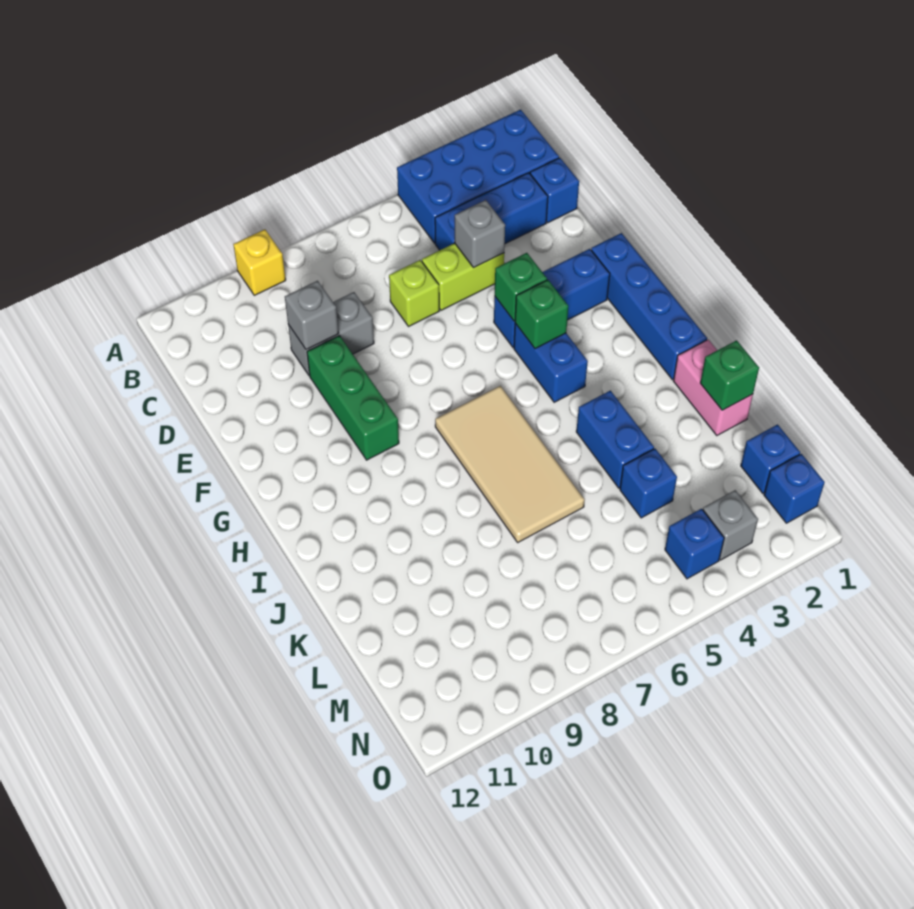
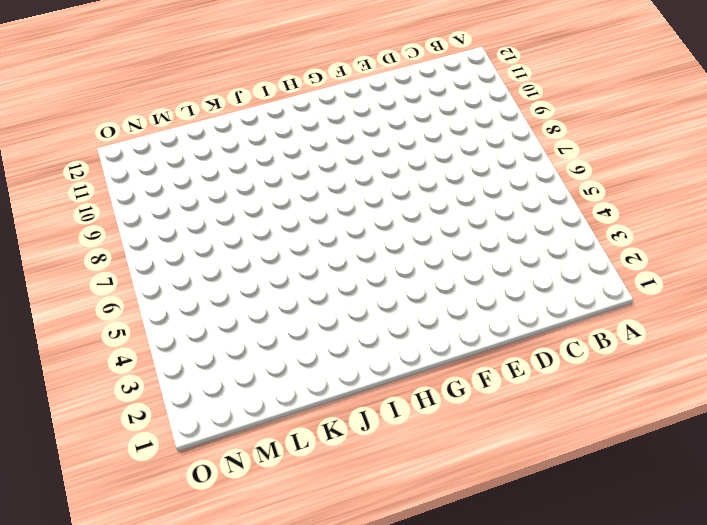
none -> blue brick A1:B4 level 1
none -> yellow brick A9 level 1
none -> blue brick C1 level 1

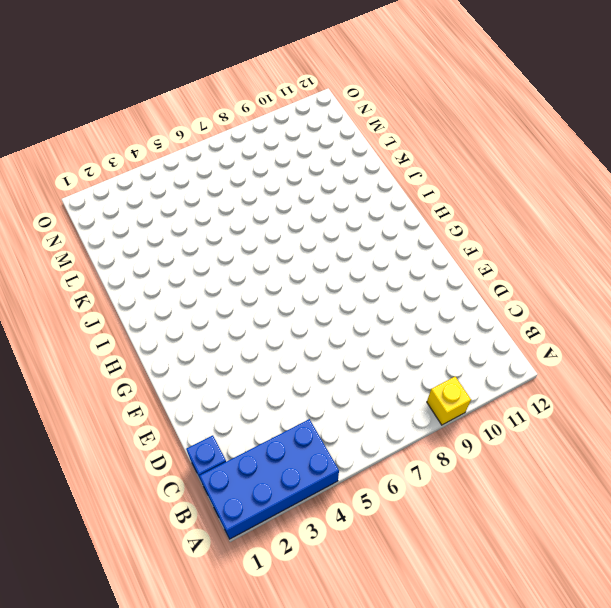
none -> blue brick C2:C4 level 1
none -> lime brick D4:D5 level 1
none -> lime brick D6 level 1

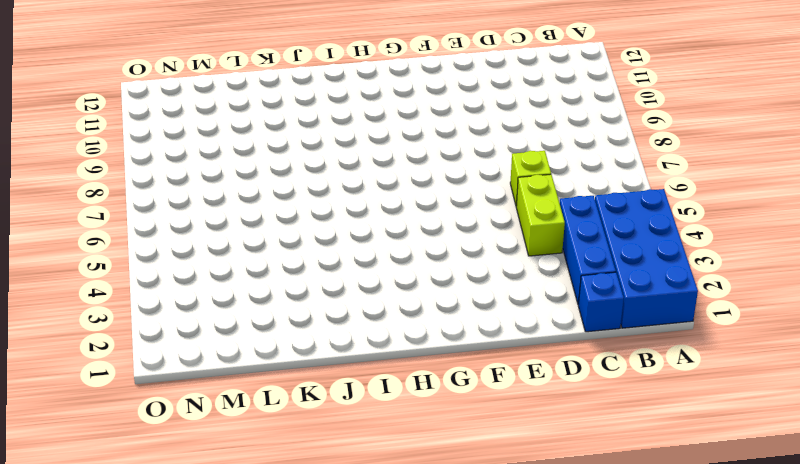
none -> yellow brick A9 level 1
none -> grey brick D8:D9 level 1
none -> green brick E9:G9 level 1

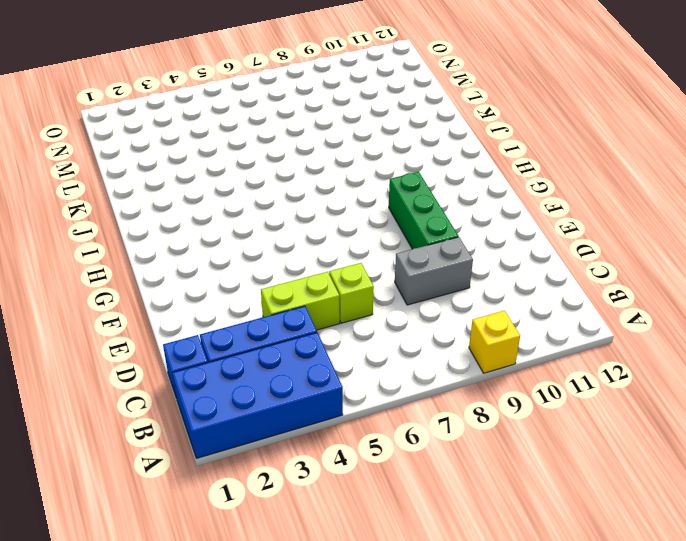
none -> blue brick F1:I1 level 1
none -> blue brick F2:F4 level 1
none -> blue brick G4:H4 level 1

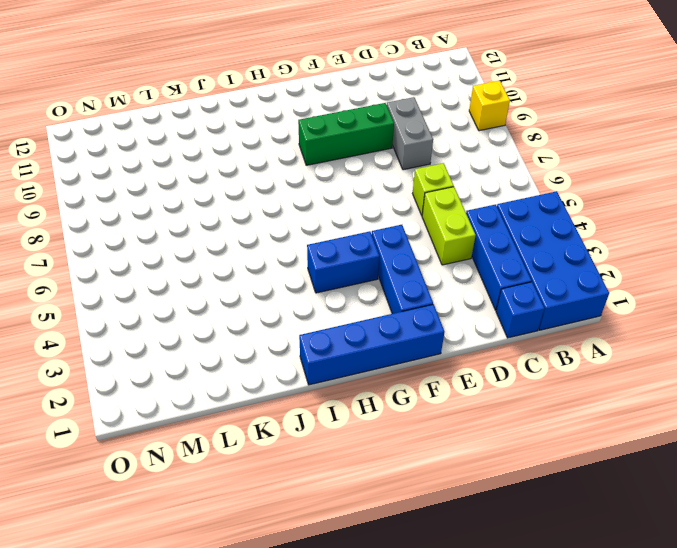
none -> tan tile H6:K7 level 1
none -> pink brick J1:K1 level 1
none -> blue brick J4:K4 level 1

